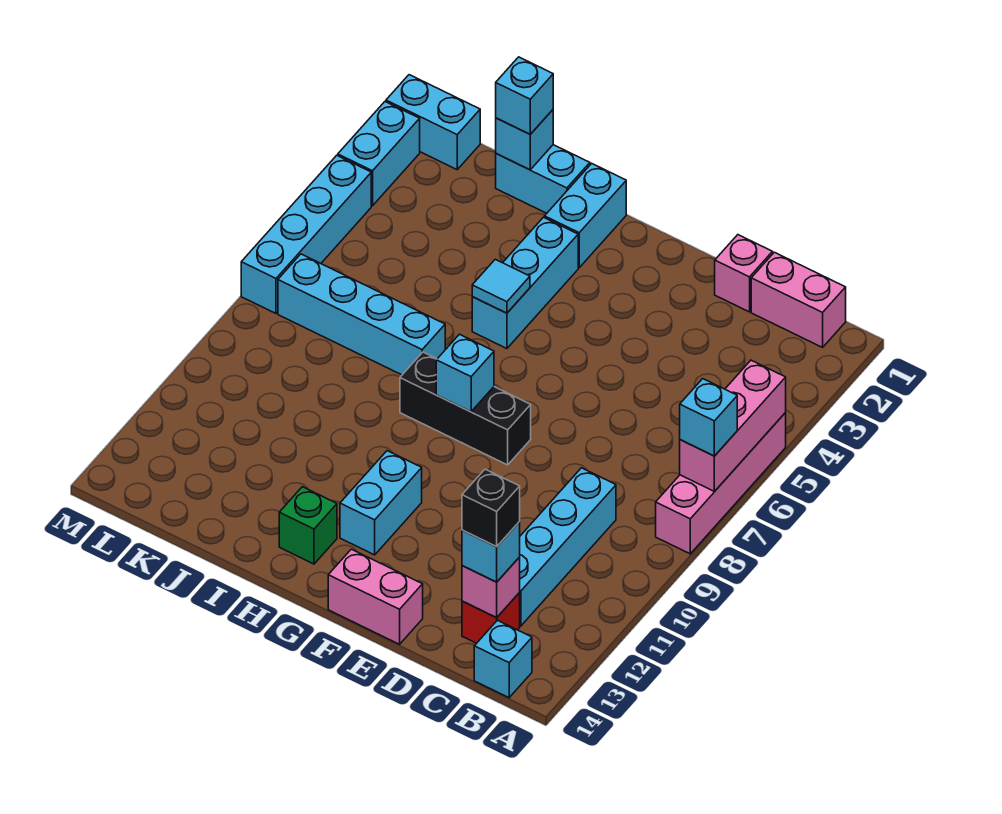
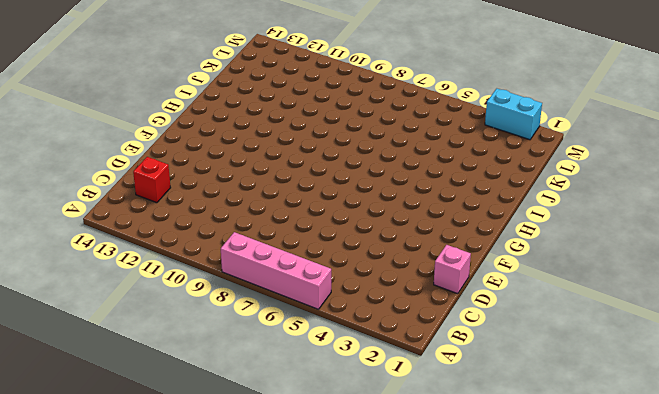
none -> pink brick B1:C1 level 1
none -> cyan brick B14 level 1
none -> cyan brick C9:C12 level 1

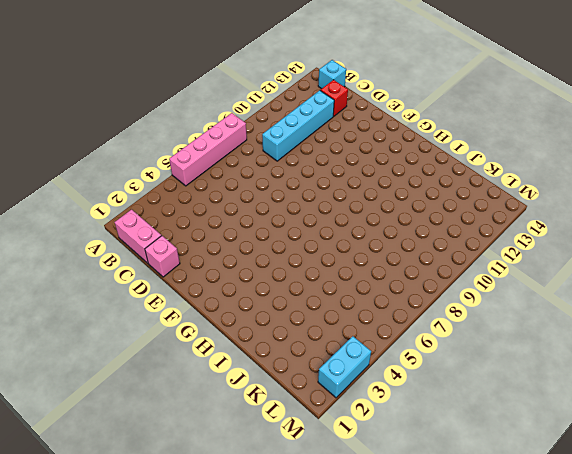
none -> pink brick E14:F14 level 1
none -> black brick F8:H8 level 1
none -> cyan brick G11:G12 level 1

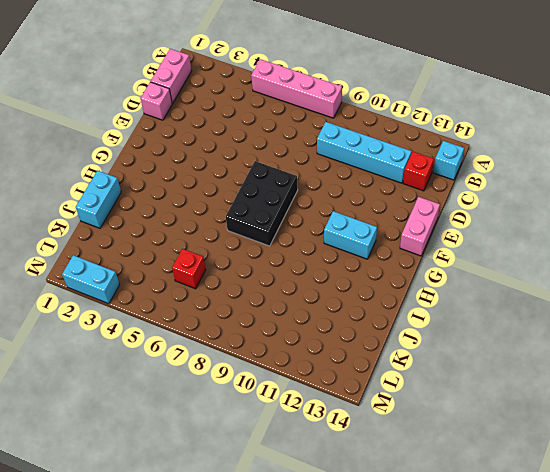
black brick F7:H8 level 1 -> black brick F8:H8 level 1
red brick K6 level 1 -> none
none -> cyan brick H1:H2 level 1
none -> cyan brick H3:H5 level 1
none -> green brick H13 level 1

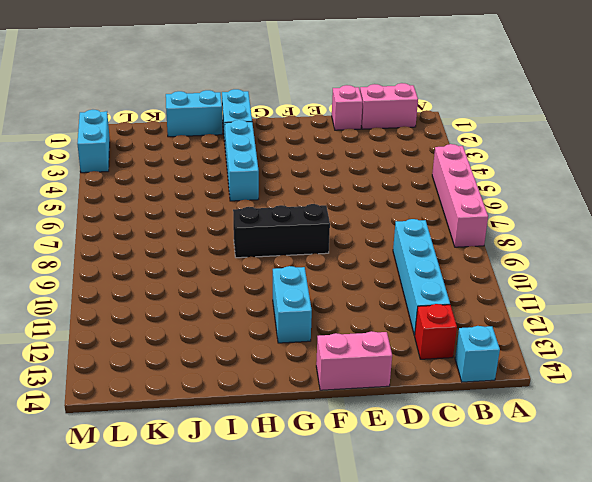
none -> green brick H13 level 1
none -> cyan brick I7:L7 level 1
none -> cyan brick L1:M1 level 1

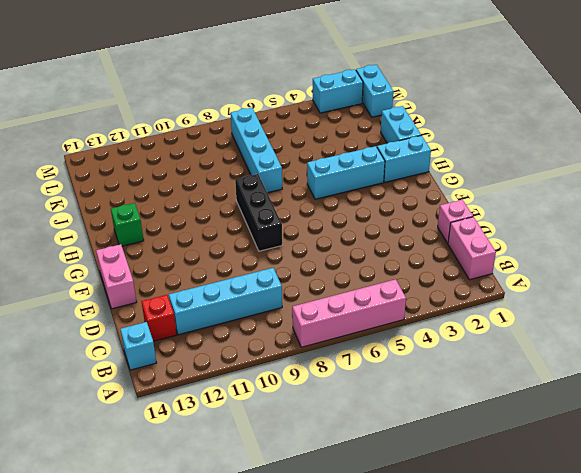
none -> cyan brick G11:G12 level 1
none -> cyan brick M4:M7 level 1
none -> pink brick A5:A7 level 2

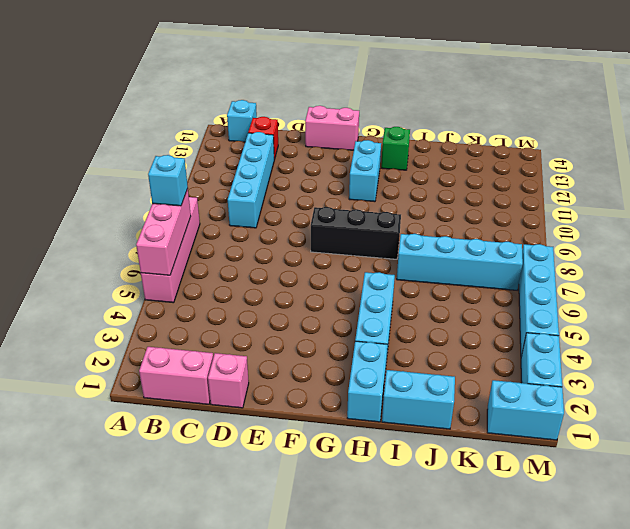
none -> pink brick C13 level 2
none -> cyan brick G8 level 2
none -> cyan tile H5 level 2

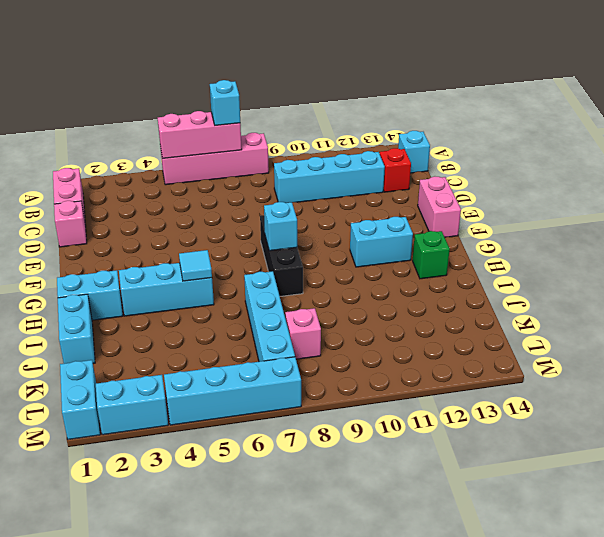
pink brick K8 level 1 -> pink brick C13 level 2
none -> cyan brick J1 level 2
none -> cyan brick C13 level 3
none -> cyan brick J1 level 3

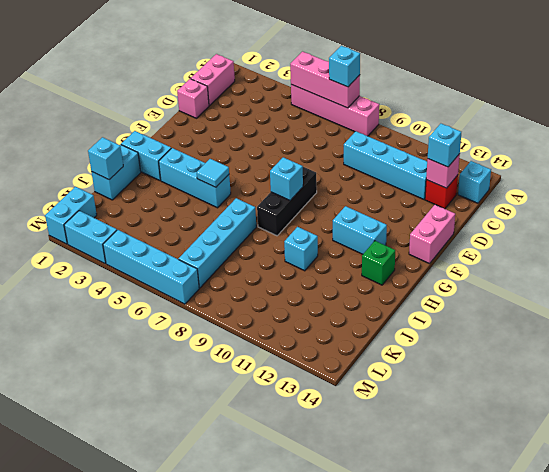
cyan brick I10 level 1 -> cyan brick J1 level 3
none -> black brick C13 level 4

